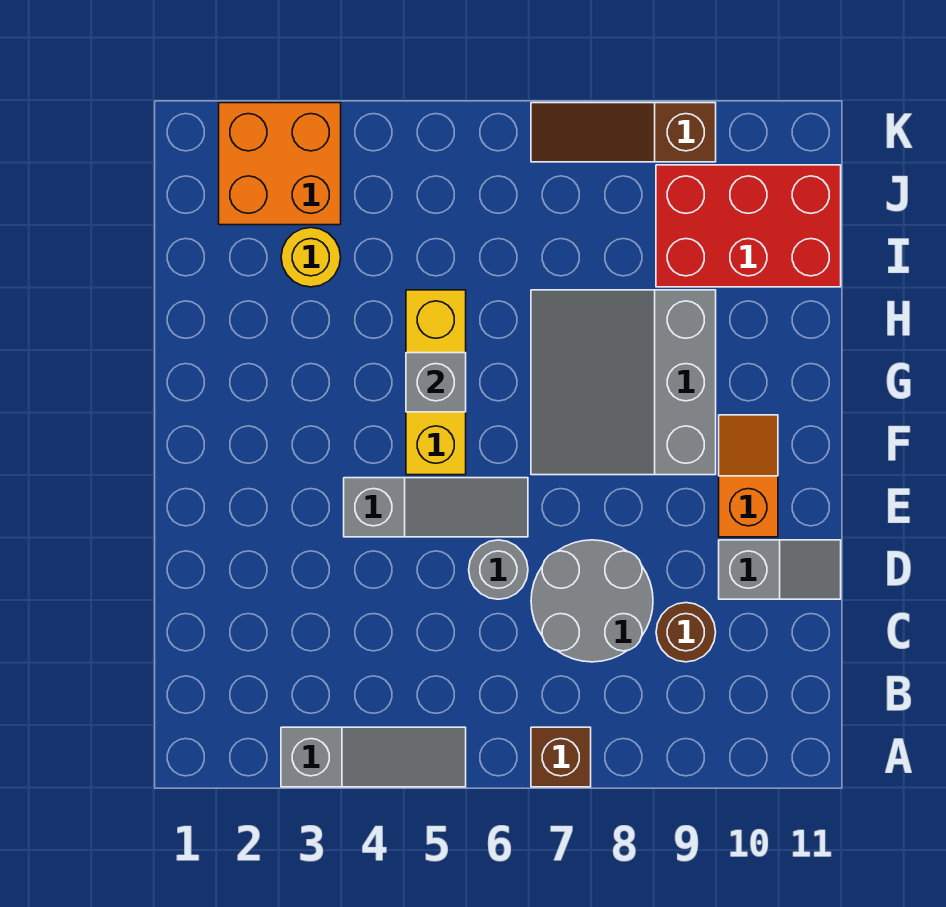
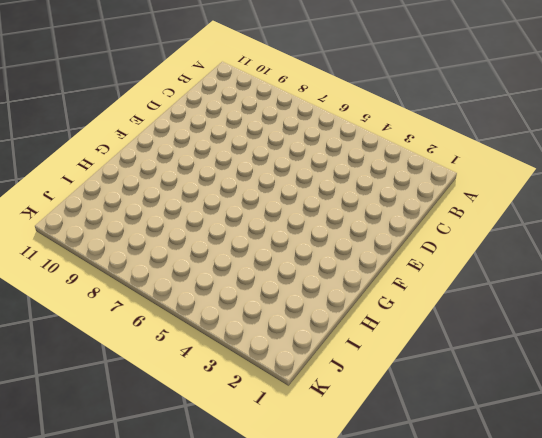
none -> grey slope A3:A5 level 1 top 3
none -> brown brick A7 level 1
none -> grey round brick C7:D8 level 1

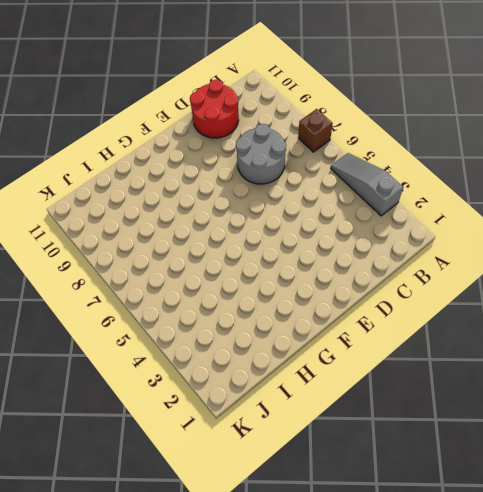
red round brick C10:D11 level 1 -> grey slope D10:D11 level 1 top 10
none -> brown round brick C9 level 1
none -> grey round brick D6 level 1
none -> grey slope E4:E6 level 1 top 4

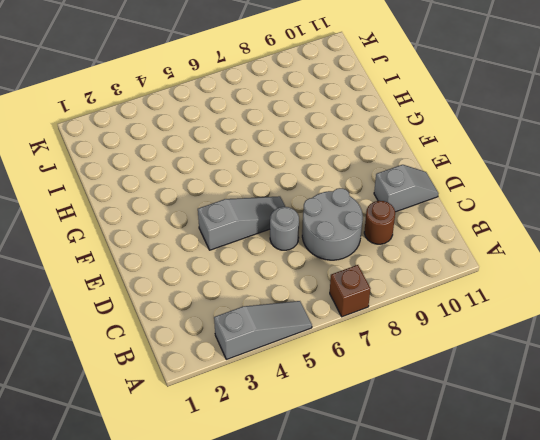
none -> orange slope E10:F10 level 1 top E
none -> yellow brick F5:H5 level 1
none -> grey slope F7:H9 level 1 top 9

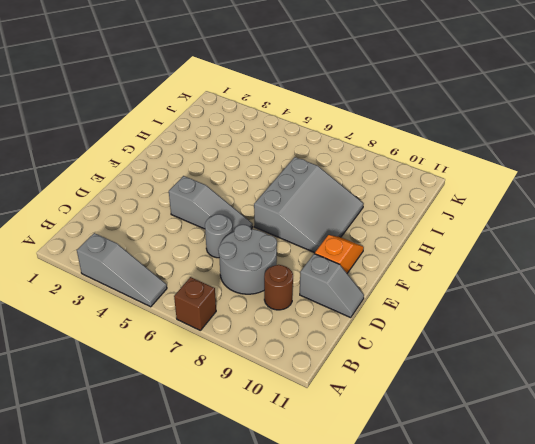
grey slope F7:H9 level 1 top 7 -> grey slope F7:H9 level 1 top 9
none -> yellow brick F5:H5 level 1
none -> yellow round brick I3 level 1
none -> red brick I9:J11 level 1

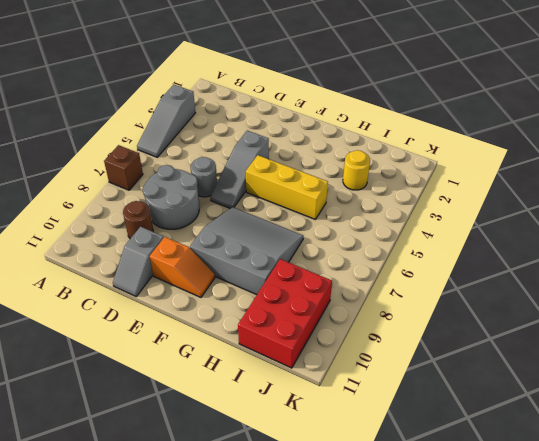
none -> orange brick J2:K3 level 1
none -> brown slope K7:K9 level 1 top 9
none -> grey brick G5 level 2

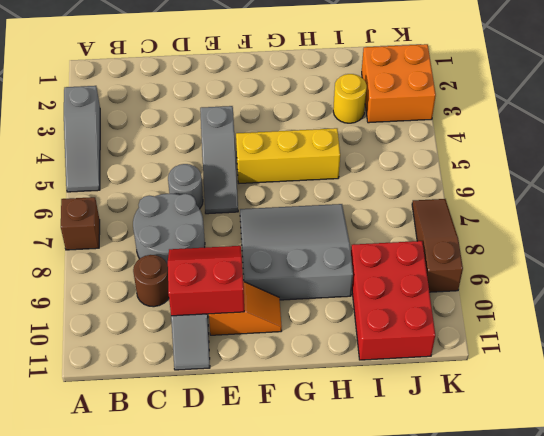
red slope D9:E10 level 2 top 10 -> none
none -> grey brick G5 level 2

